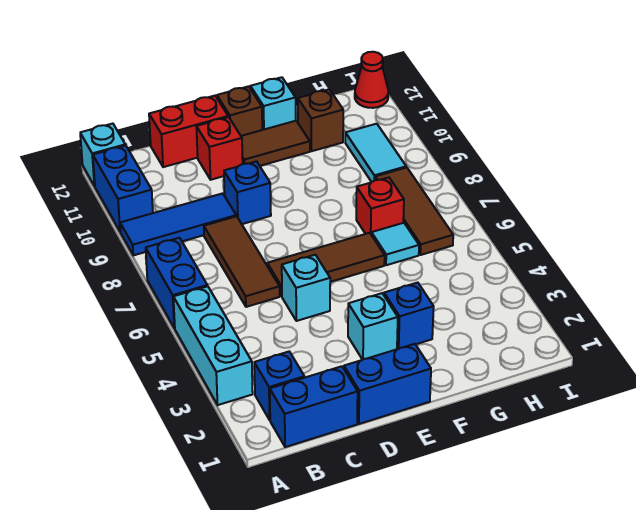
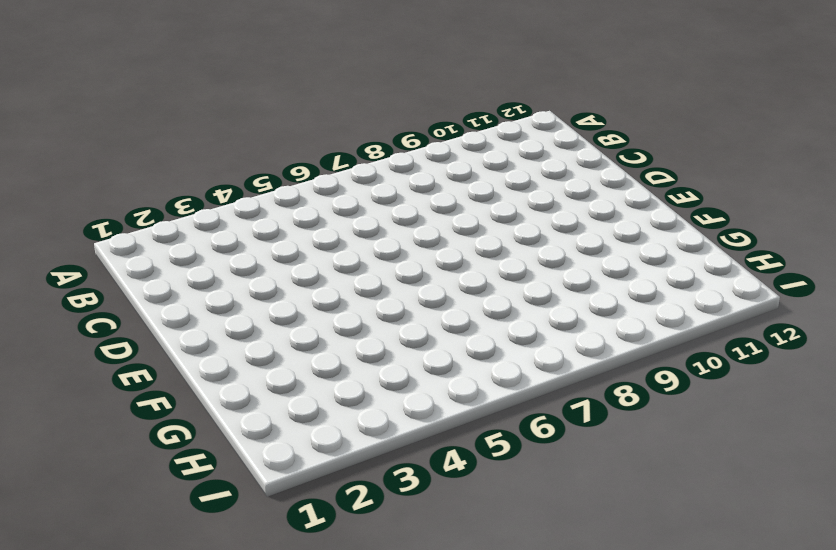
none -> cyan brick A3:A5 level 1
none -> blue brick A6:A7 level 1
none -> blue tile A9:C9 level 1

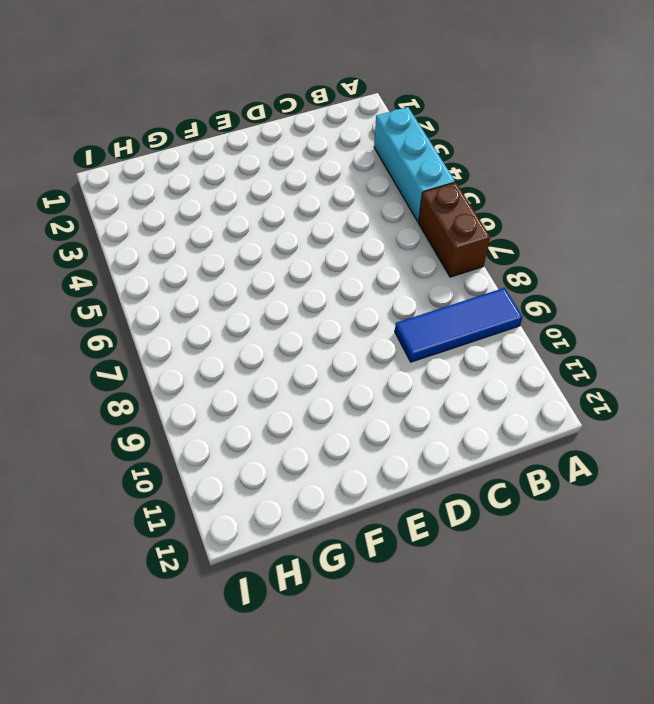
brown brick A6:A7 level 1 -> blue brick A6:A7 level 1
none -> blue brick A10:A11 level 1
none -> cyan brick A12 level 1
none -> blue brick B1:C1 level 1

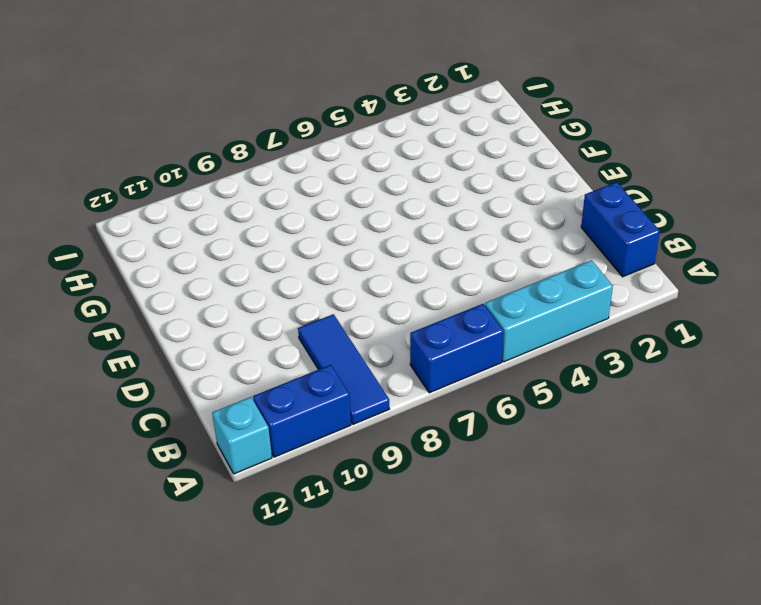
none -> blue brick B2 level 1
none -> brown tile C6:C8 level 1
none -> red brick C12:D12 level 1

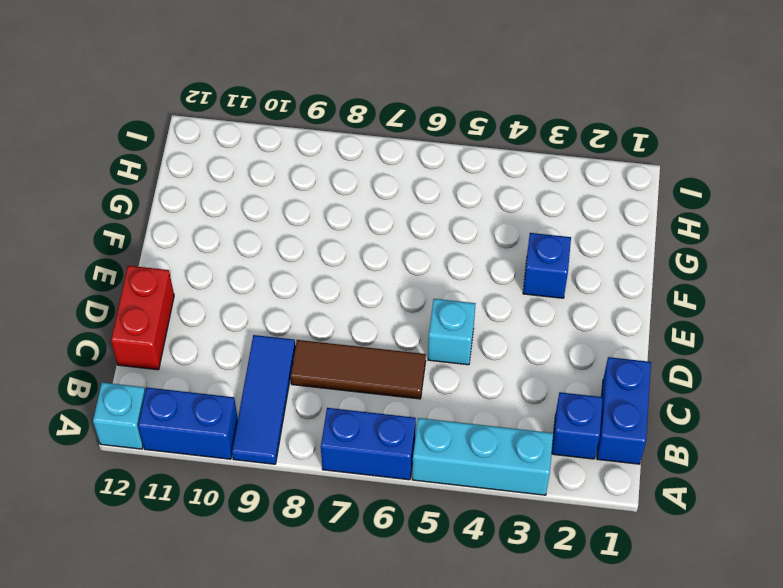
none -> blue brick D1:E1 level 1
none -> brown tile D6:F6 level 1
none -> blue brick D9 level 1

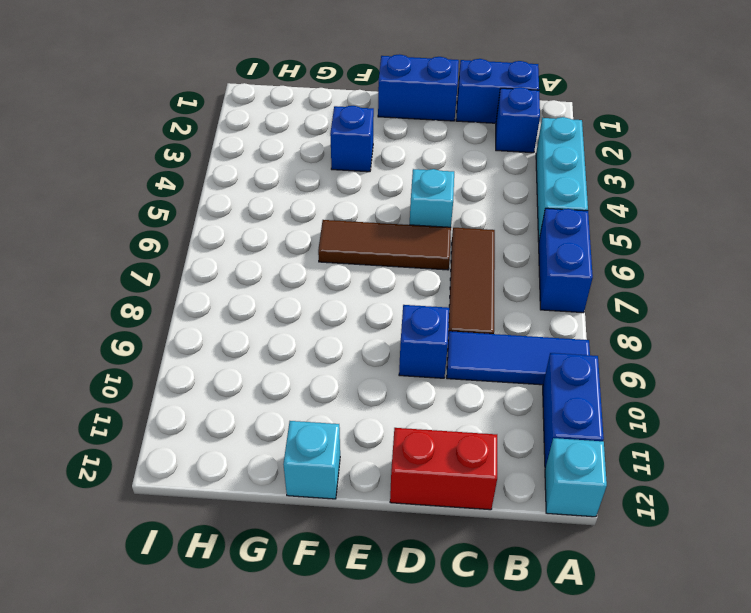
none -> red brick D11 level 1
none -> cyan brick E3 level 1
none -> brown tile E11:F11 level 1

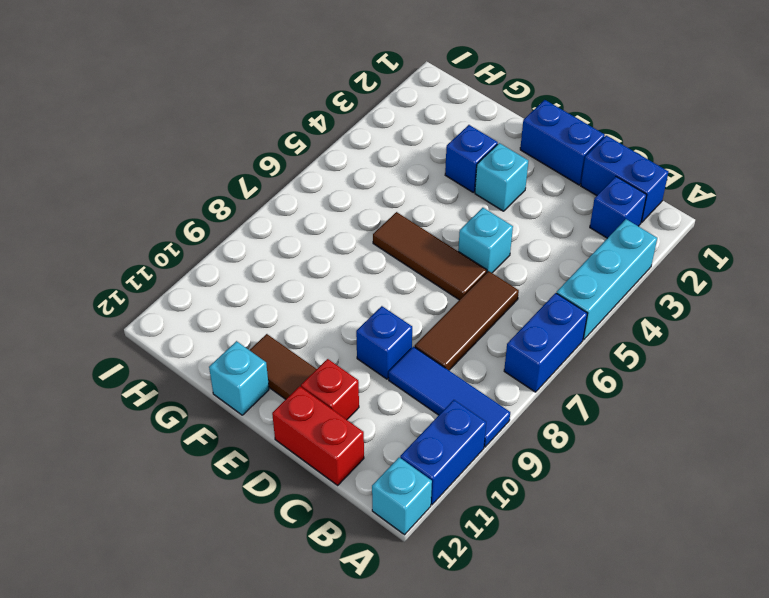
none -> brown brick E12 level 1
none -> cyan tile G6 level 1
none -> red brick G7 level 1

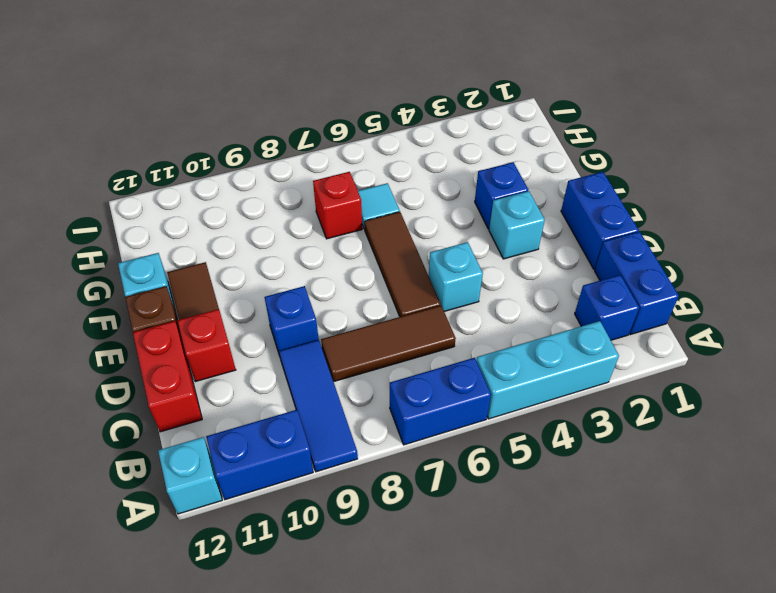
none -> brown brick G11 level 1
none -> brown tile H6:H8 level 1
none -> cyan tile H9:H10 level 1

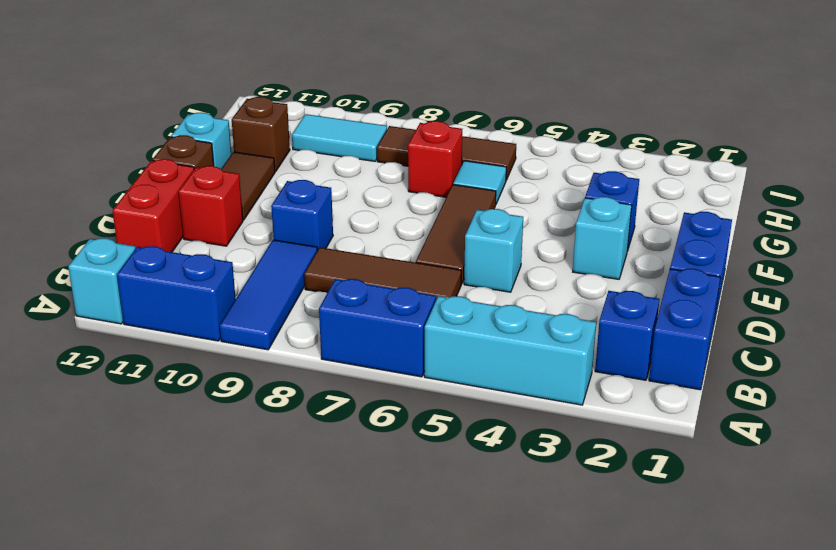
none -> red cone I12 level 1

